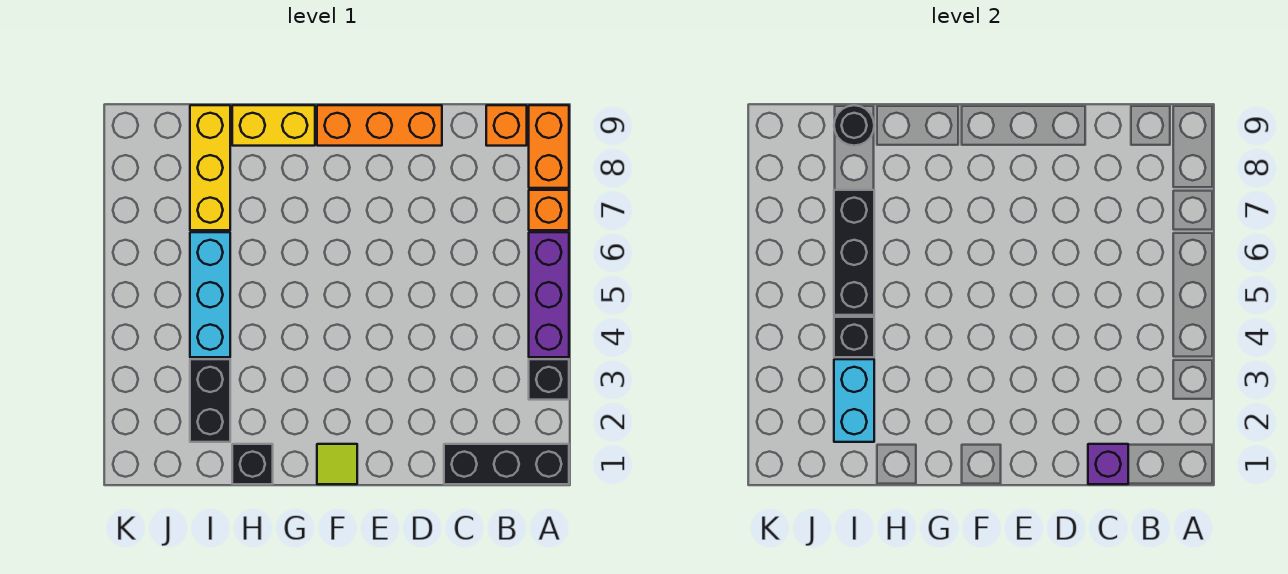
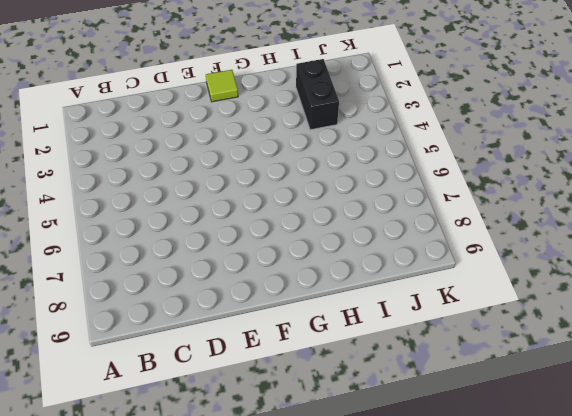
none -> black brick A1:C1 level 1
none -> black brick A3 level 1
none -> purple brick A4:A6 level 1

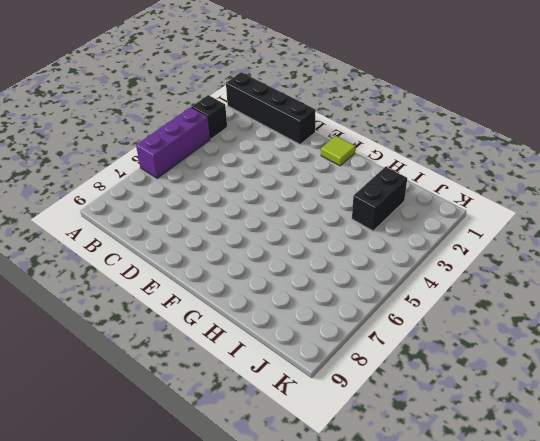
black brick A1:D1 level 1 -> black brick A1:C1 level 1
none -> orange brick A7 level 1
none -> orange brick A8:A9 level 1
none -> orange brick B9 level 1

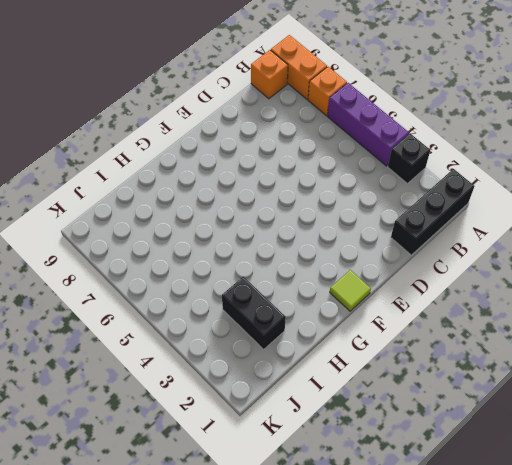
none -> orange brick D9:F9 level 1
none -> yellow brick G9:H9 level 1
none -> black brick H1 level 1

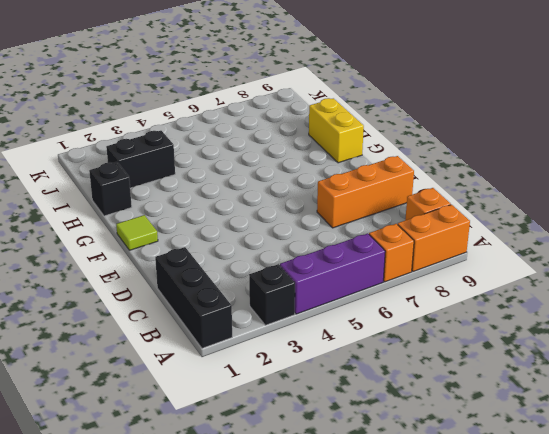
orange brick D7:D9 level 1 -> orange brick D9:F9 level 1
none -> cyan brick I4:I6 level 1
none -> yellow brick I7:I9 level 1
none -> purple brick C1 level 2

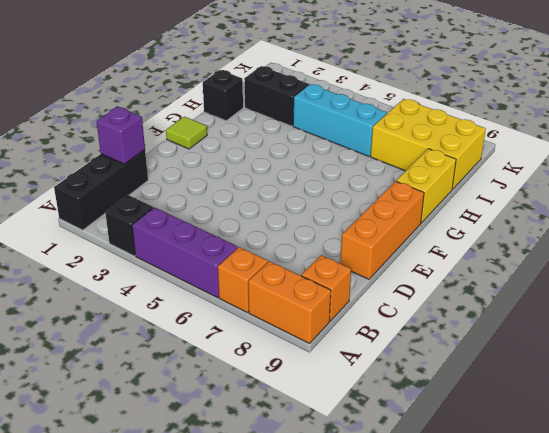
yellow brick I7:J9 level 1 -> yellow brick I7:I9 level 1
none -> cyan brick I2:I3 level 2
none -> black brick I4 level 2
none -> black brick I5:I7 level 2

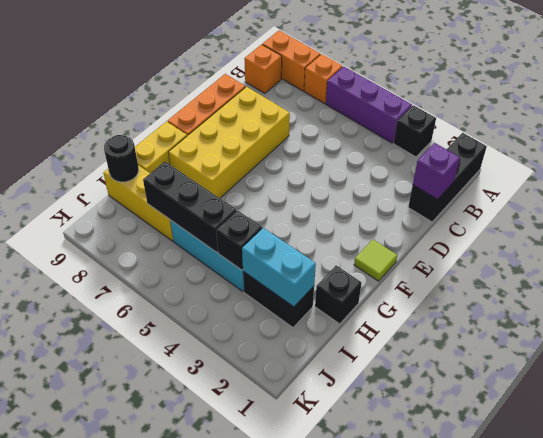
yellow brick D7:G8 level 1 -> none

